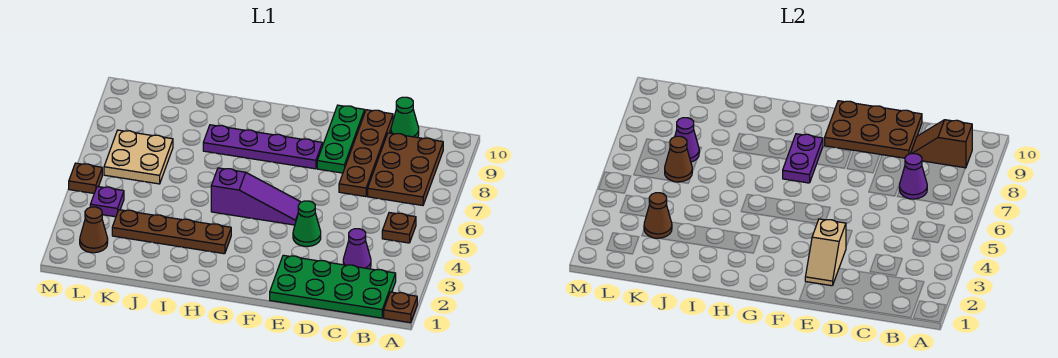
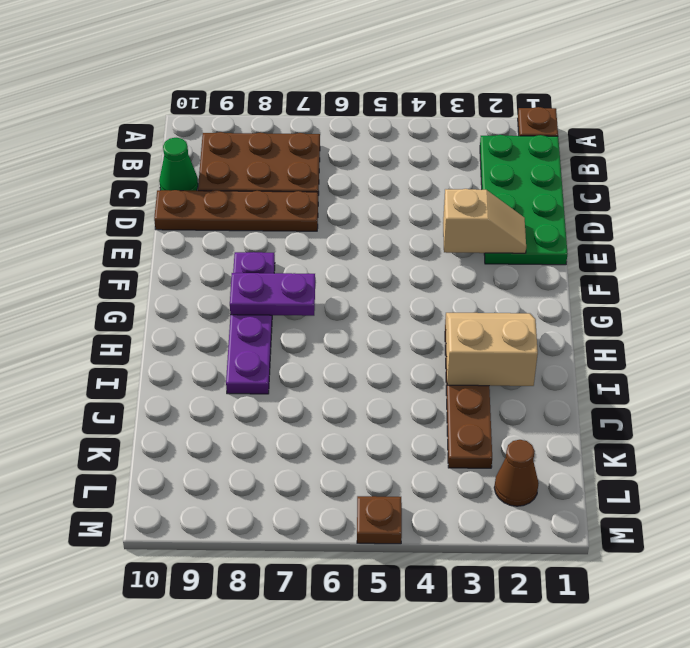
tan slope H2:I3 level 2 top I -> none
none -> brown plate B5 level 1
none -> purple cone C3 level 1
none -> green cone E4 level 1

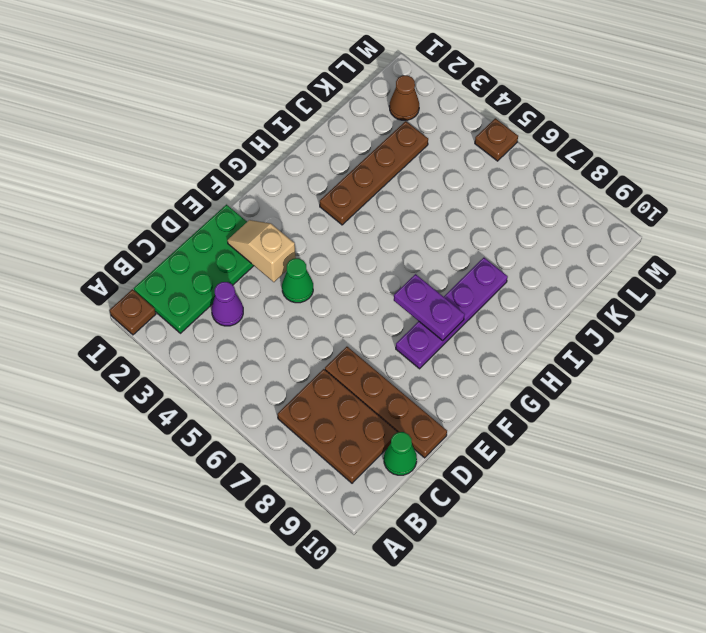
none -> brown plate B5 level 1
none -> green plate E8:E10 level 1
none -> purple slope F5:H5 level 1 top H

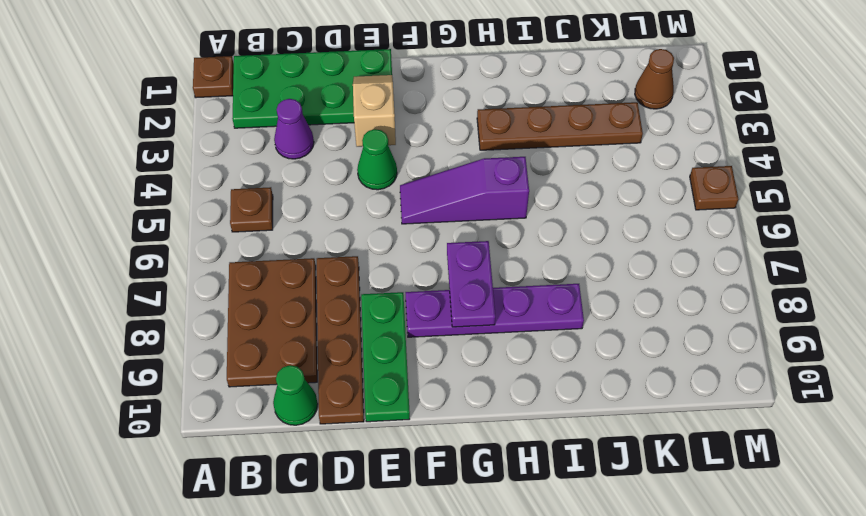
none -> tan plate K6:L7 level 1
none -> purple plate L4 level 1
none -> brown slope B9:C9 level 2 top B

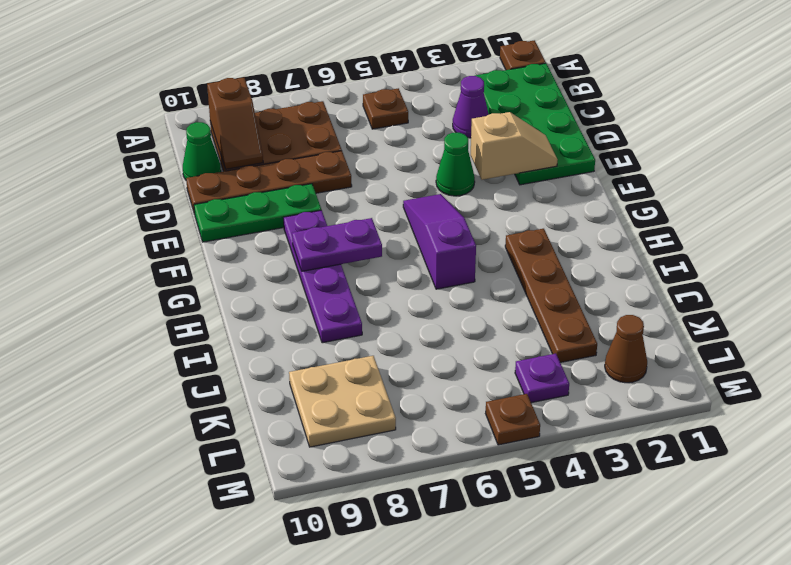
tan plate K8:L9 level 1 -> tan plate K6:L7 level 1
none -> purple cone C7 level 2
none -> brown plate D9:F10 level 2
none -> brown cone K3 level 2

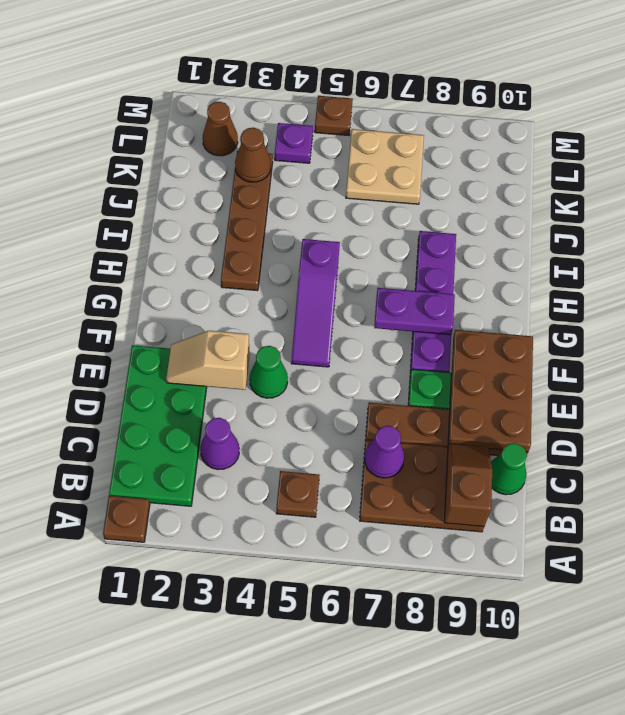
none -> brown cone K6 level 2
none -> purple cone K7 level 2

